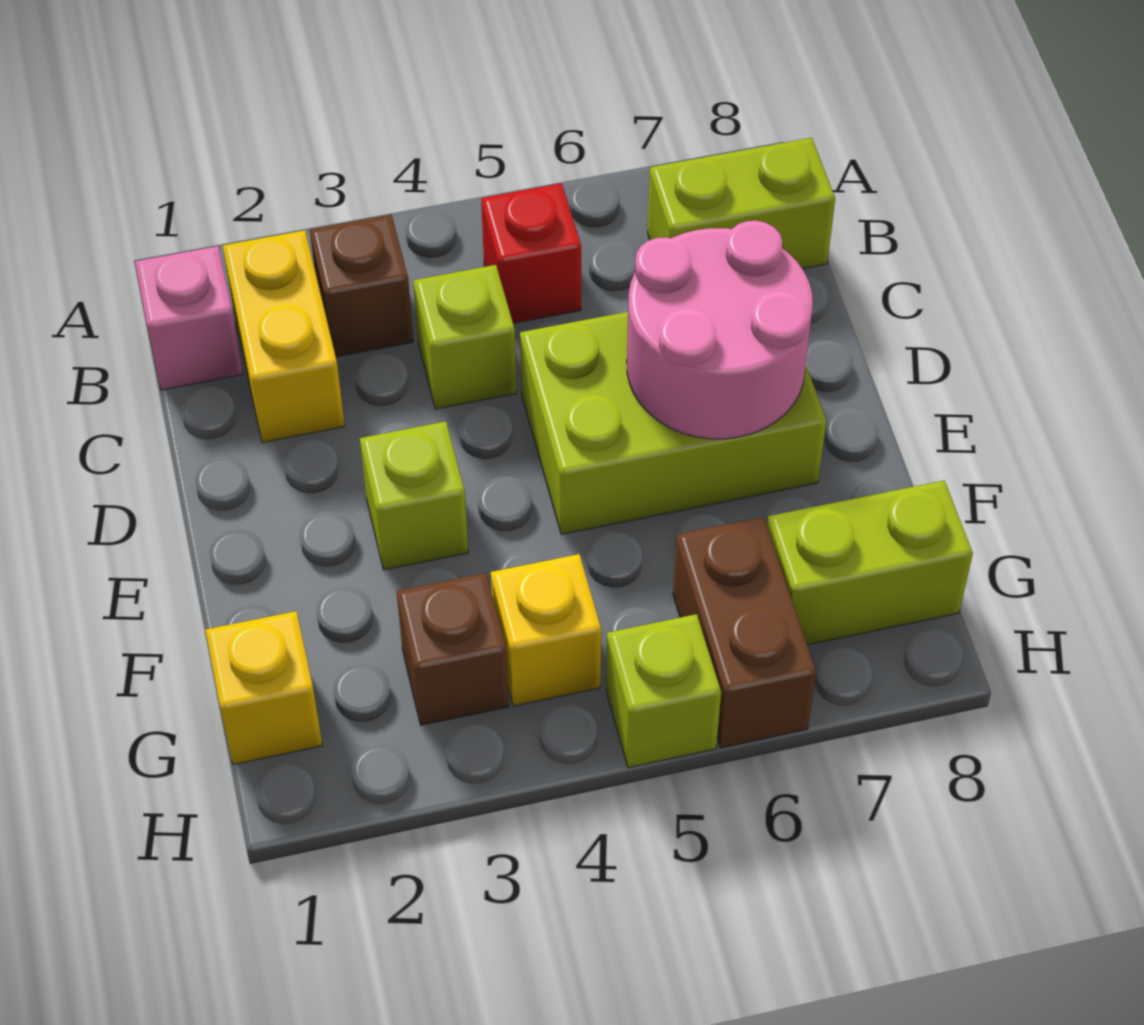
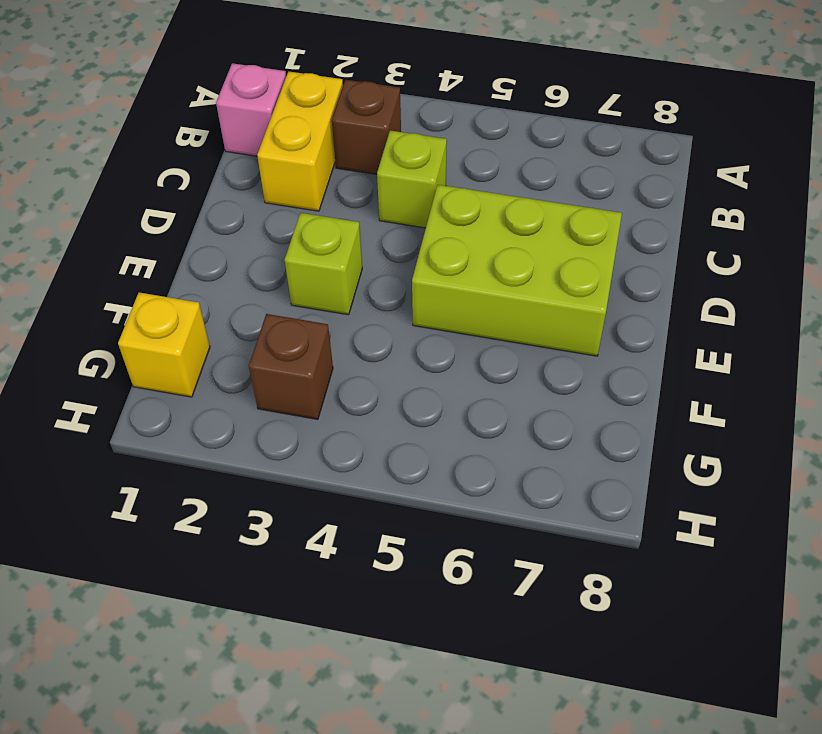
none -> red brick B5 level 1
none -> lime brick B7:B8 level 1
none -> yellow brick G4 level 1

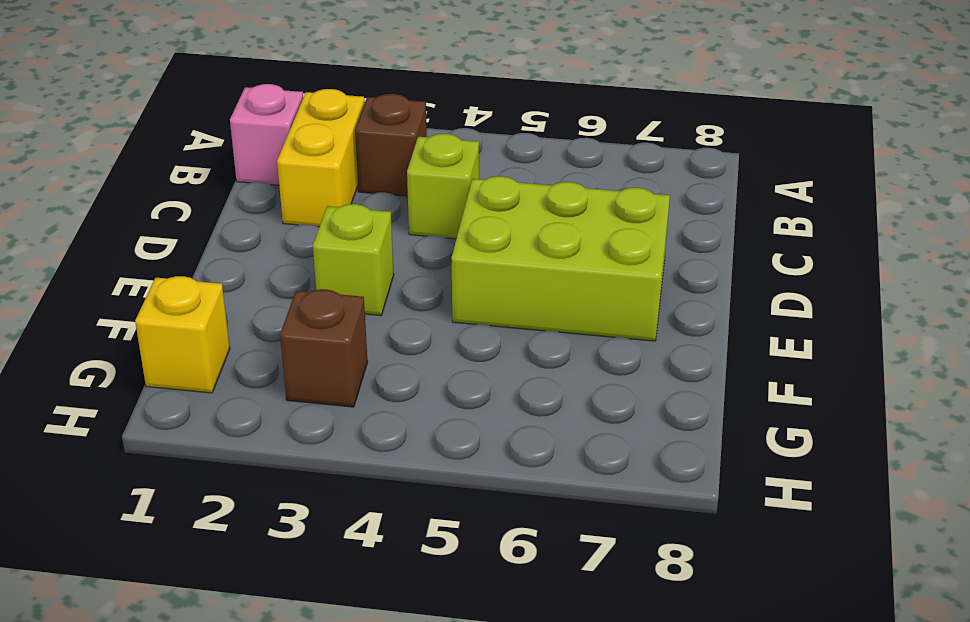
none -> red brick B5 level 1
none -> lime brick B7:B8 level 1
none -> yellow brick G4 level 1

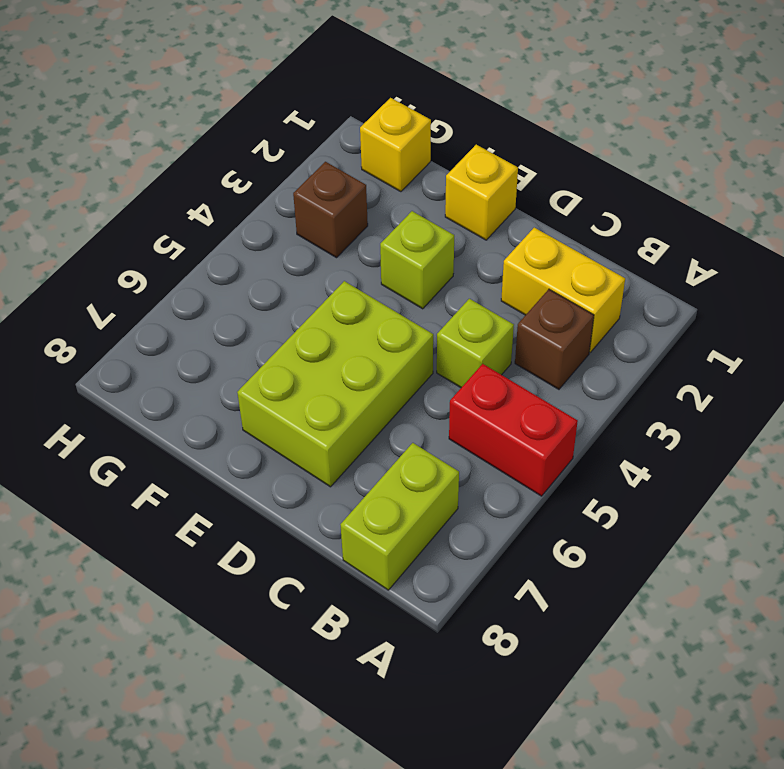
red brick A5:B5 level 1 -> red brick B5 level 1
yellow brick E1 level 1 -> yellow brick G4 level 1
none -> pink brick B1 level 1
none -> brown brick G6:H6 level 1
none -> lime brick G7:G8 level 1

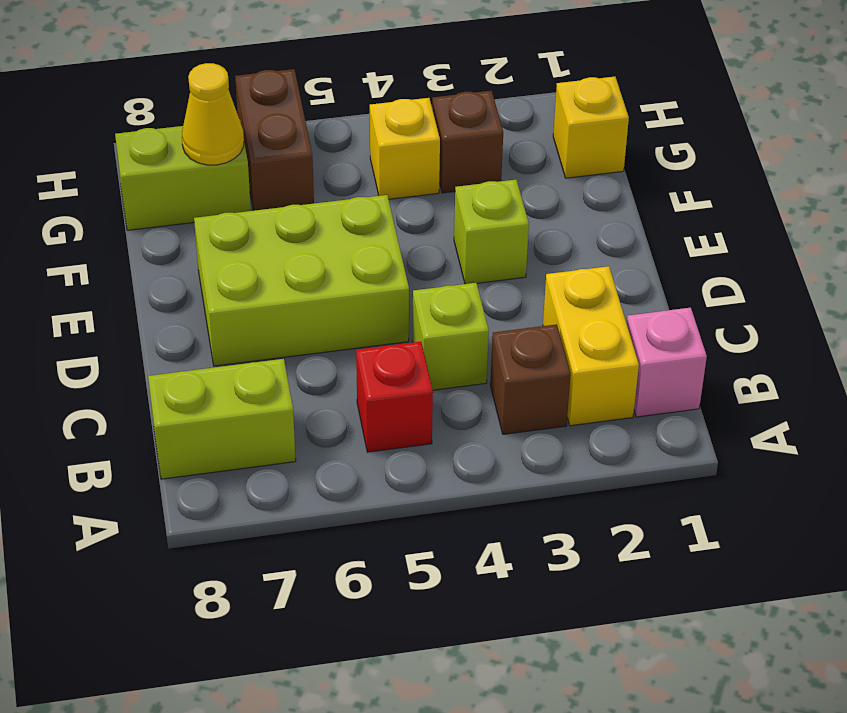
yellow cone G7 level 2 -> none
none -> lime brick H5 level 1
none -> pink round brick D6:E7 level 2

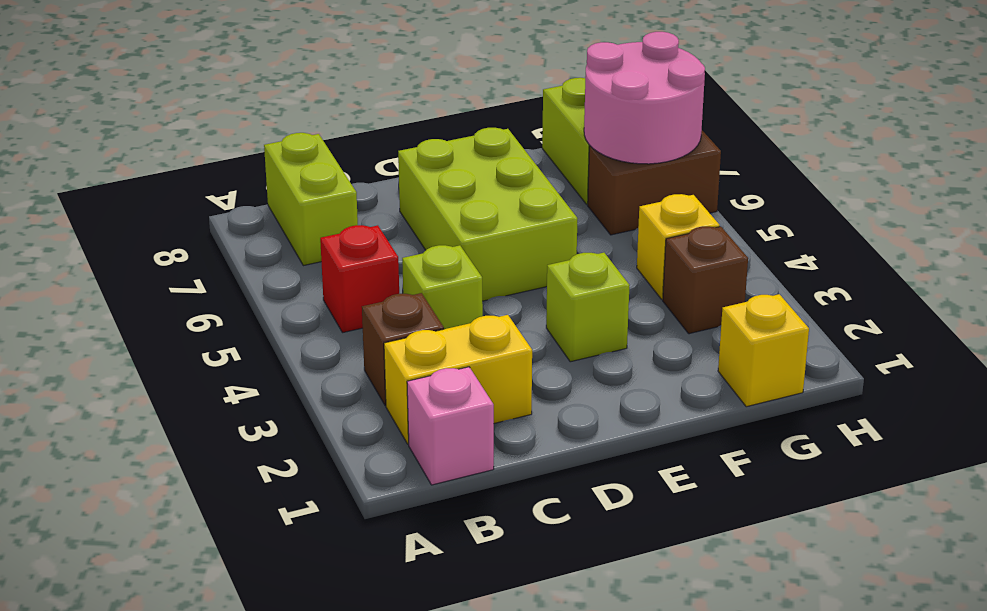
pink round brick G6:H7 level 2 -> pink round brick D6:E7 level 2
none -> lime brick H5 level 1

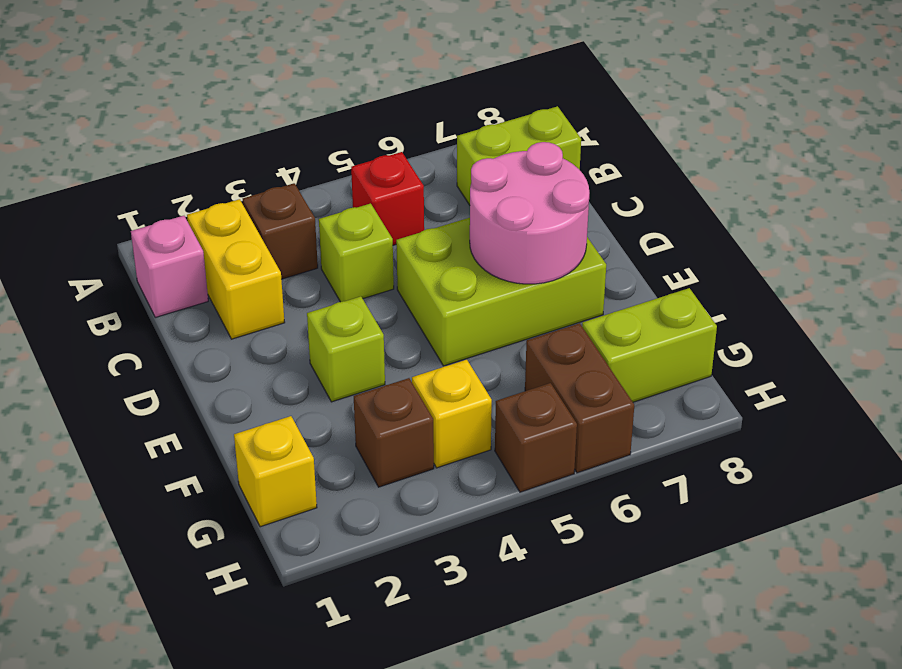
brown brick H5 level 1 -> lime brick H5 level 1

